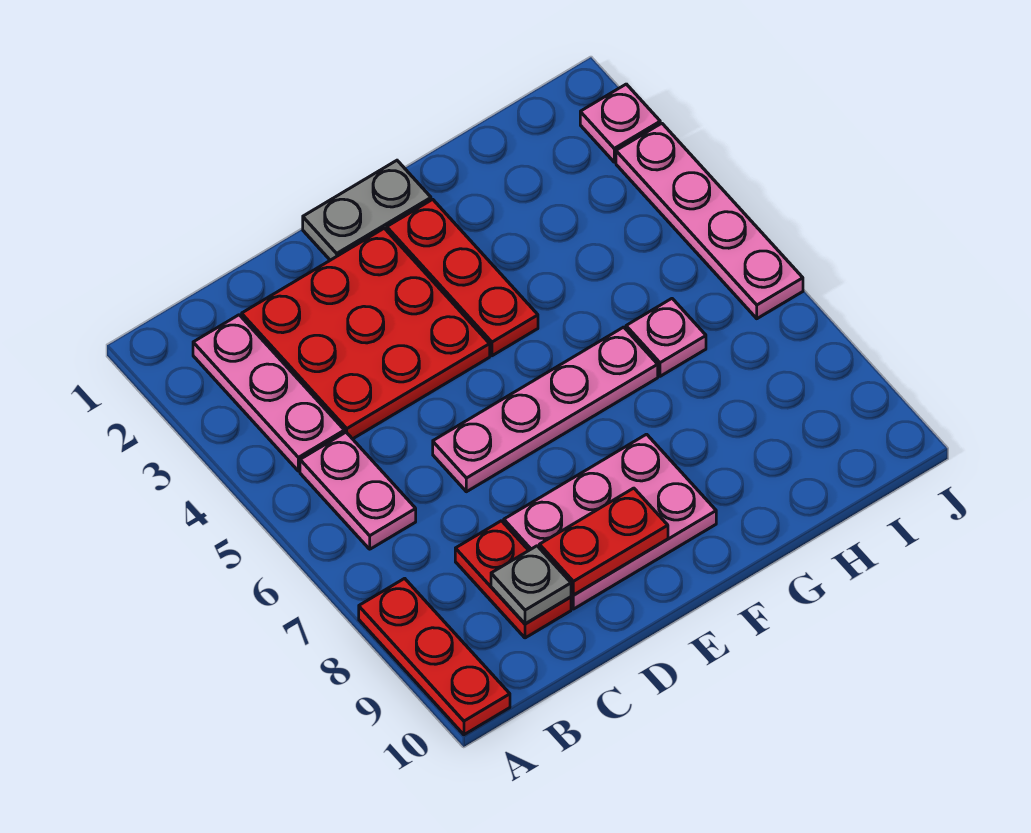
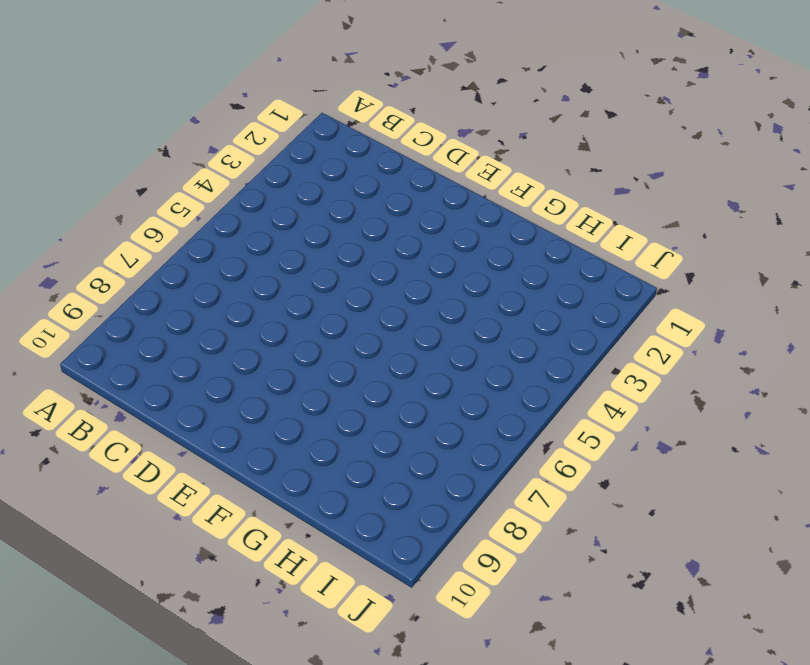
none -> red plate A8:A10 level 1
none -> pink plate B2:B4 level 1
none -> pink plate B5:B6 level 1

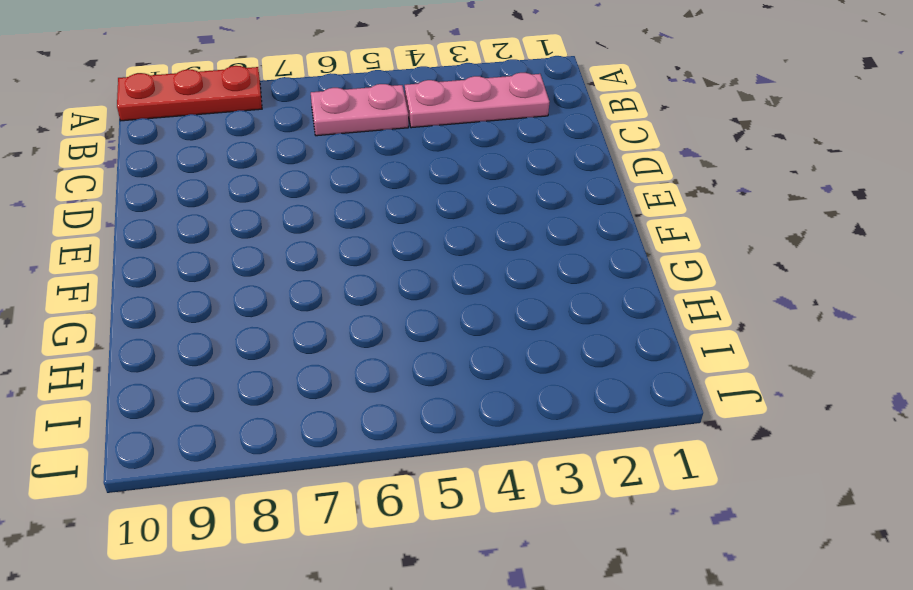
none -> red plate C2:E4 level 1
none -> red plate C8:C9 level 1
none -> pink plate D6:G6 level 1

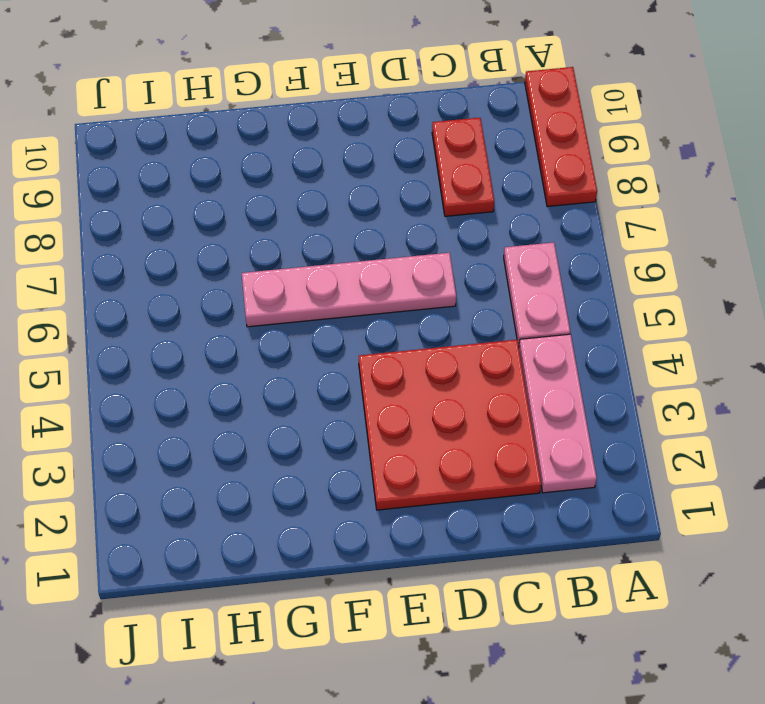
none -> pink plate D8:F9 level 1
none -> grey plate E1:F1 level 1
none -> red plate F2:F4 level 1

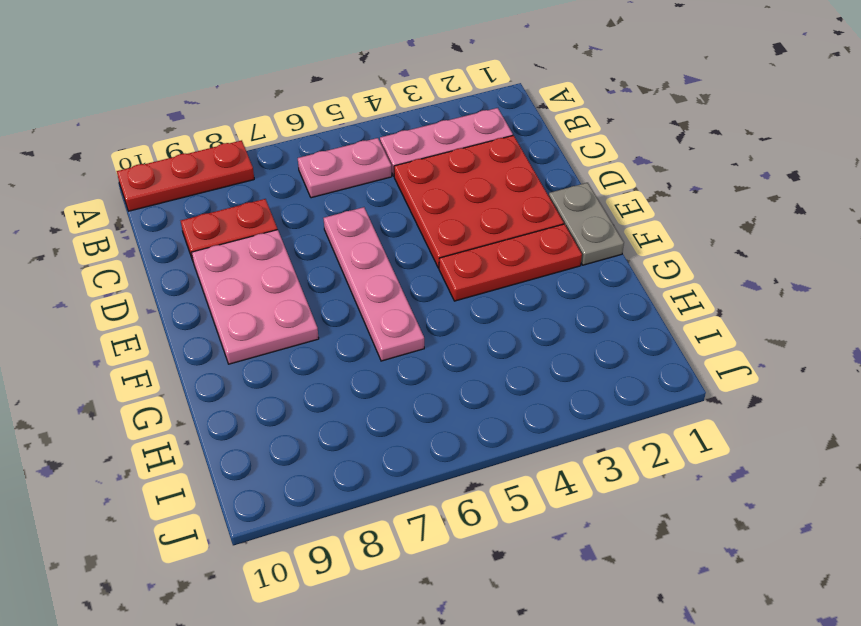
none -> pink plate H6 level 1
none -> pink plate J2 level 1
none -> pink plate J3:J6 level 1

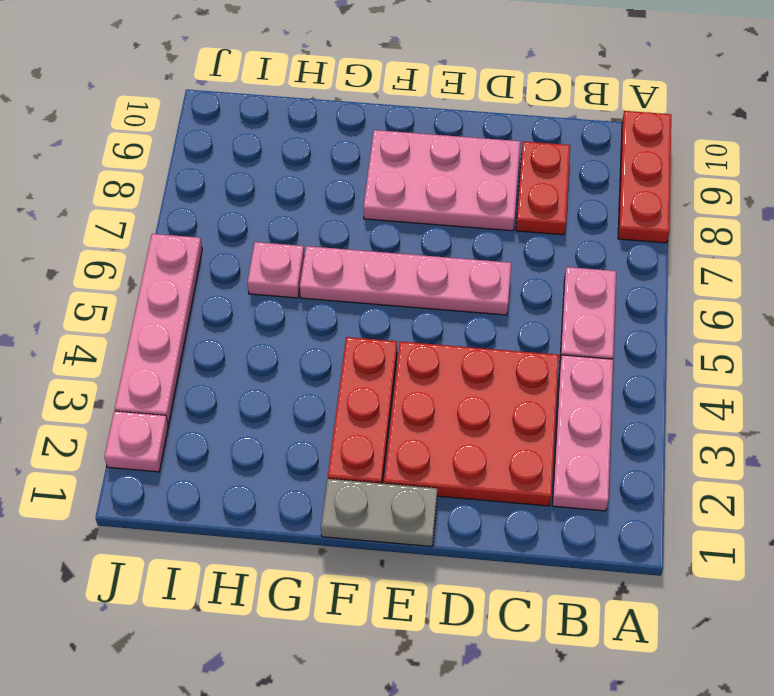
none -> grey plate C9 level 2
none -> red plate D9:E9 level 2

